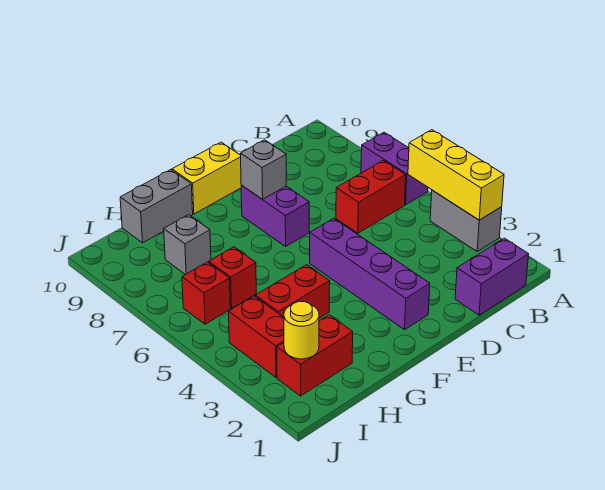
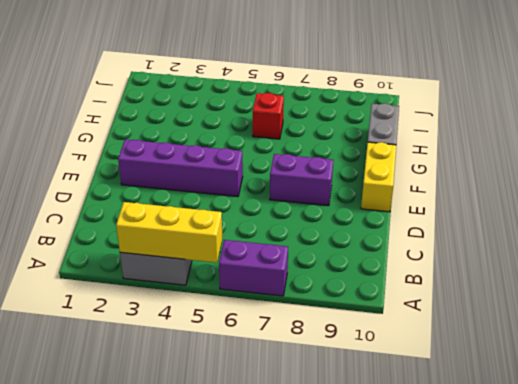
none -> purple brick B1:C1 level 1
none -> red brick B6:C6 level 1
none -> red brick G4:H4 level 1

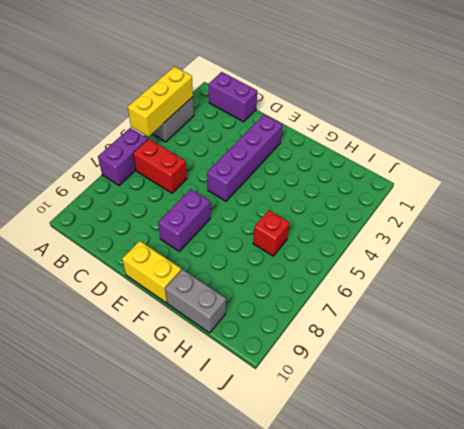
none -> red brick G4:H4 level 1
none -> red brick H2:I2 level 1
none -> grey brick H8 level 1

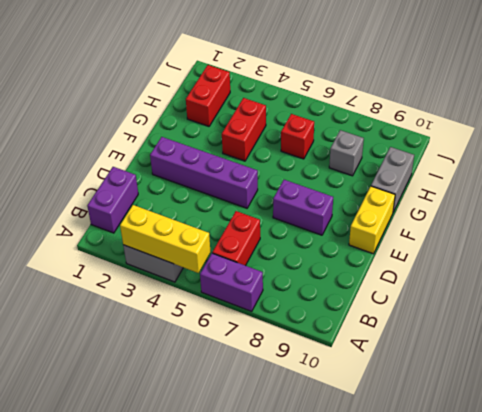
none -> red brick I3:I4 level 1
none -> red brick I6 level 1
none -> grey brick E8 level 2

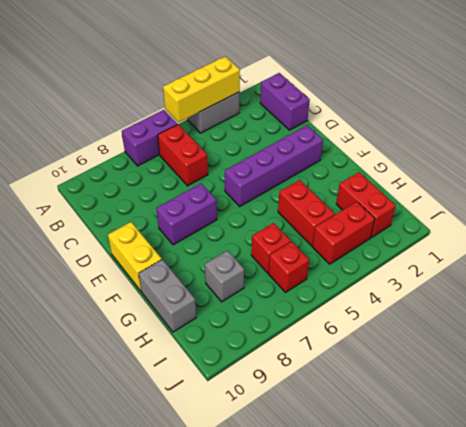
none -> grey brick E8 level 2
none -> yellow round brick I2 level 2

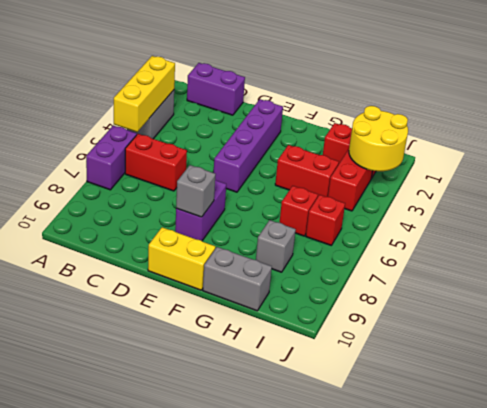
yellow round brick I2:J3 level 2 -> yellow round brick I2 level 2

